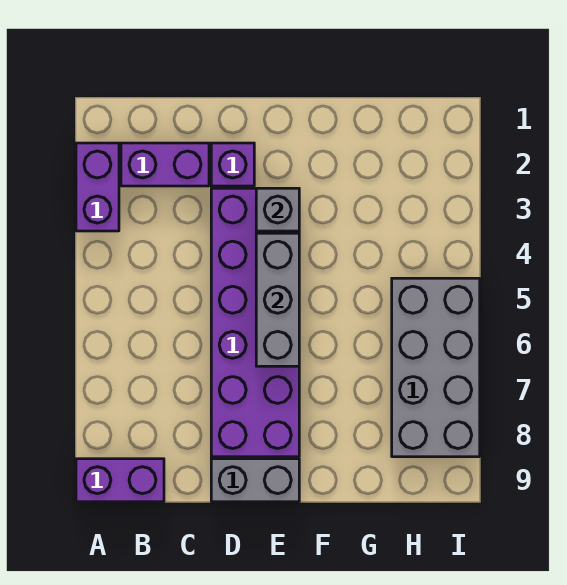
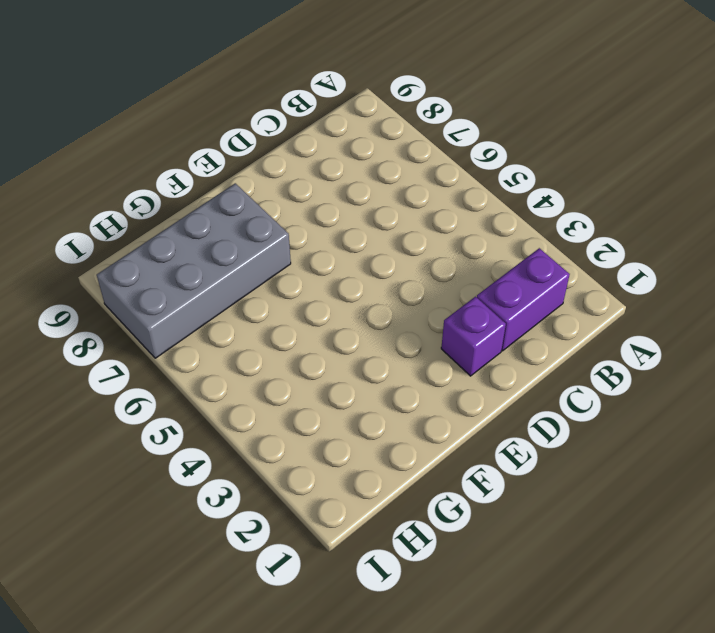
grey brick F7:I8 level 1 -> grey brick H5:I8 level 1
none -> purple brick A2:A3 level 1
none -> purple brick A9:B9 level 1

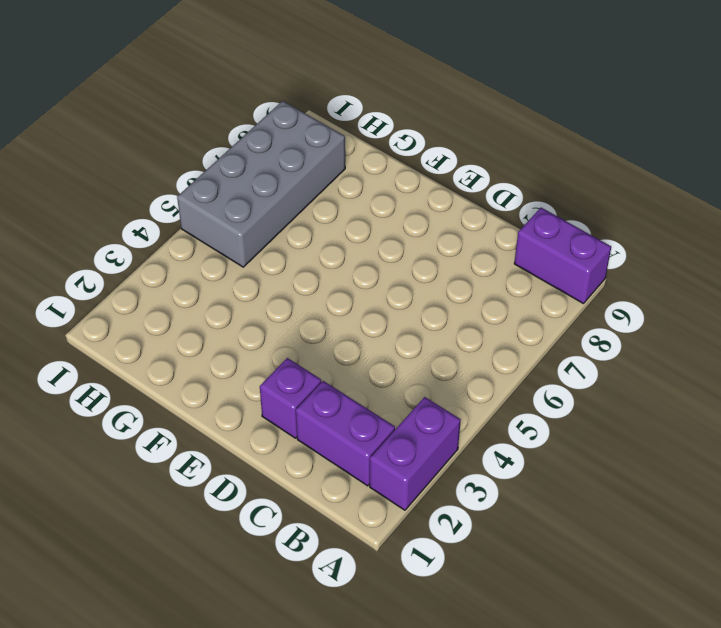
none -> purple brick D3:E8 level 1
none -> grey brick D9:E9 level 1

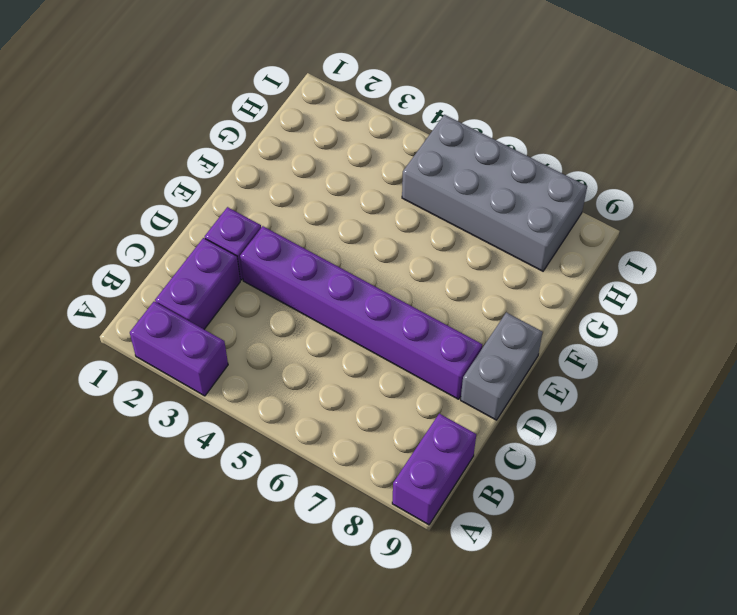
purple brick D3:D8 level 1 -> purple brick D3:E8 level 1
none -> grey brick E3 level 2
none -> grey brick E4:E6 level 2

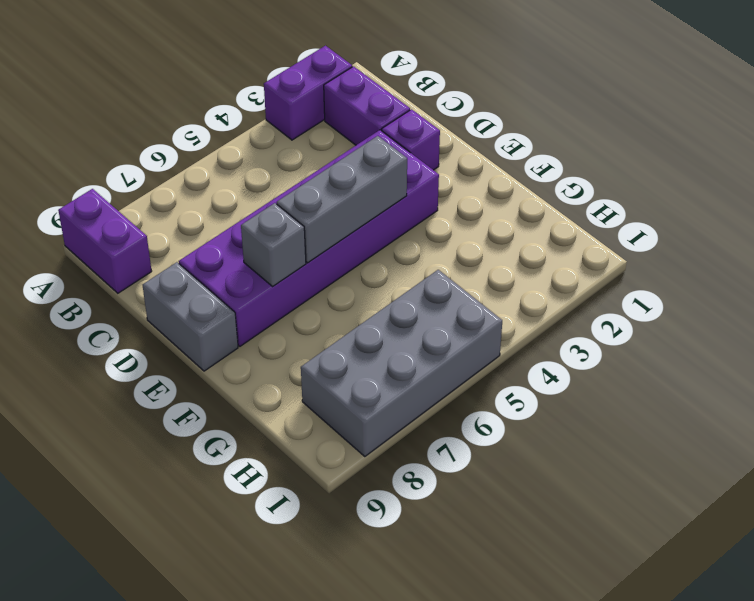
grey brick E7 level 2 -> grey brick E3 level 2

